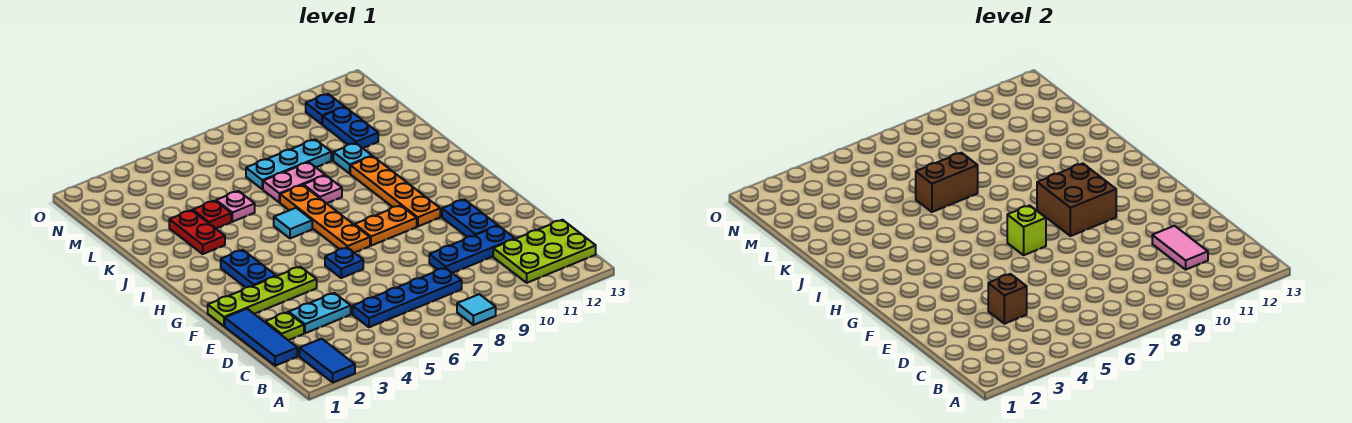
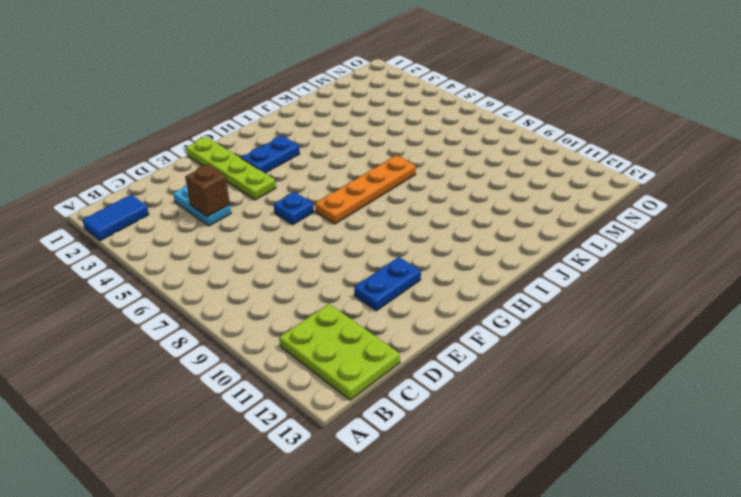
none -> cyan tile A8 level 1
none -> blue tile C1:E1 level 1
none -> blue plate C5:C8 level 1
none -> lime plate D2 level 1

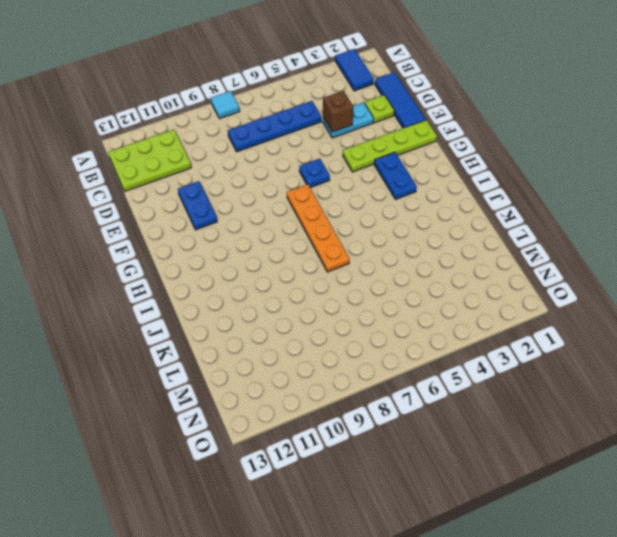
none -> blue plate D9:D11 level 1
none -> orange plate G8:G9 level 1
none -> orange plate G10:J10 level 1
none -> cyan tile I6 level 1

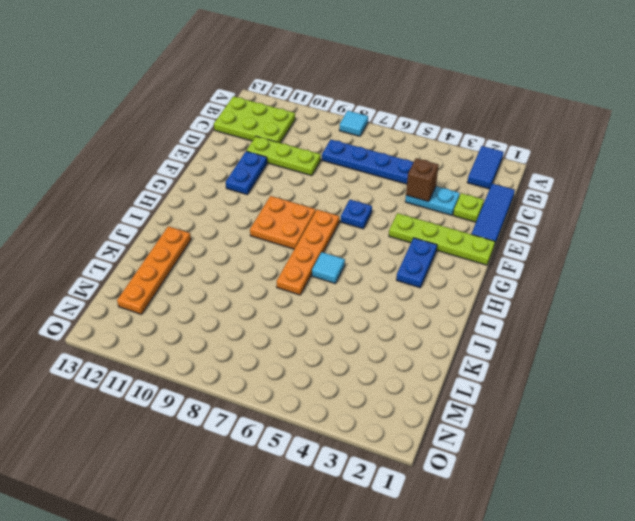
lime plate D9:D11 level 1 -> blue plate D9:D11 level 1
orange plate G8:H9 level 1 -> orange plate G8:G9 level 1
orange plate J12:M12 level 1 -> orange plate G10:J10 level 1
none -> red plate J3:K3 level 1
none -> pink plate J8 level 1
none -> red plate K4 level 1
none -> pink plate K5 level 1

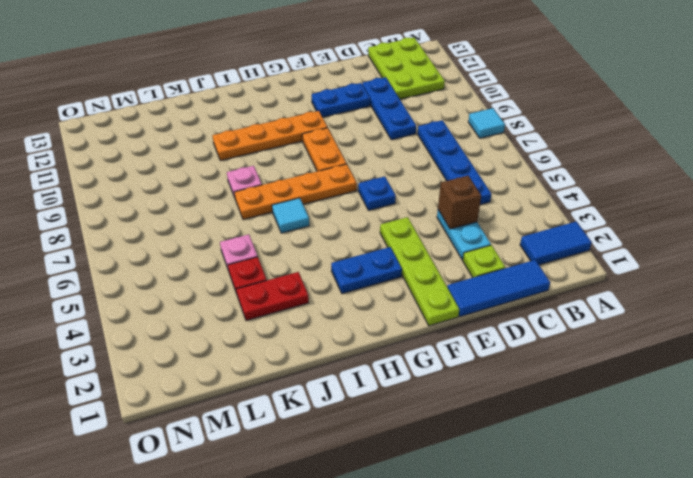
none -> pink plate K7:K8 level 1
none -> cyan plate K10 level 1
none -> cyan plate L7:L9 level 1
none -> blue plate L11:M11 level 1

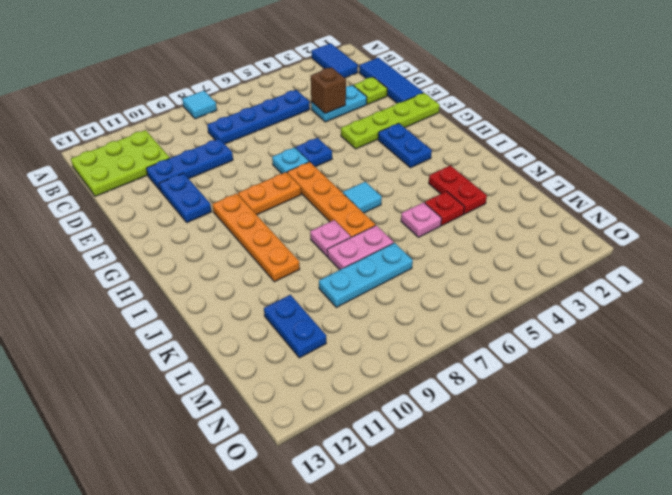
cyan plate F7 level 1 -> cyan plate K10 level 1
none -> blue plate N11 level 1
none -> pink tile C11:D11 level 2
none -> lime brick G7 level 2
none -> brown brick G9:H10 level 2

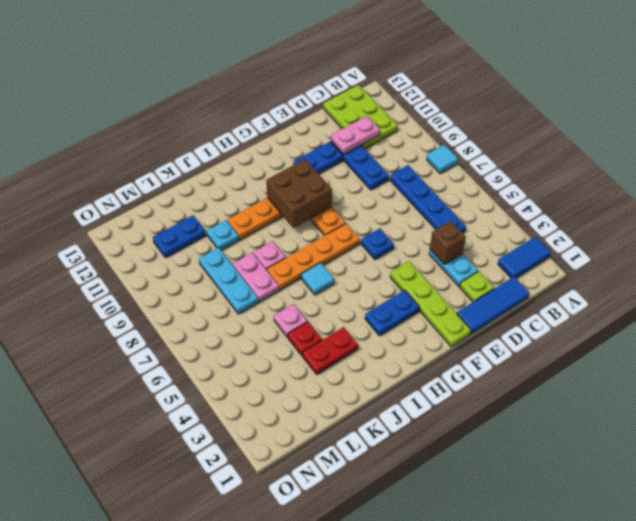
pink plate C11:D11 level 2 -> pink tile C11:D11 level 2
none -> blue plate N11 level 1
none -> lime brick G7 level 2
none -> brown brick K6:K7 level 2

